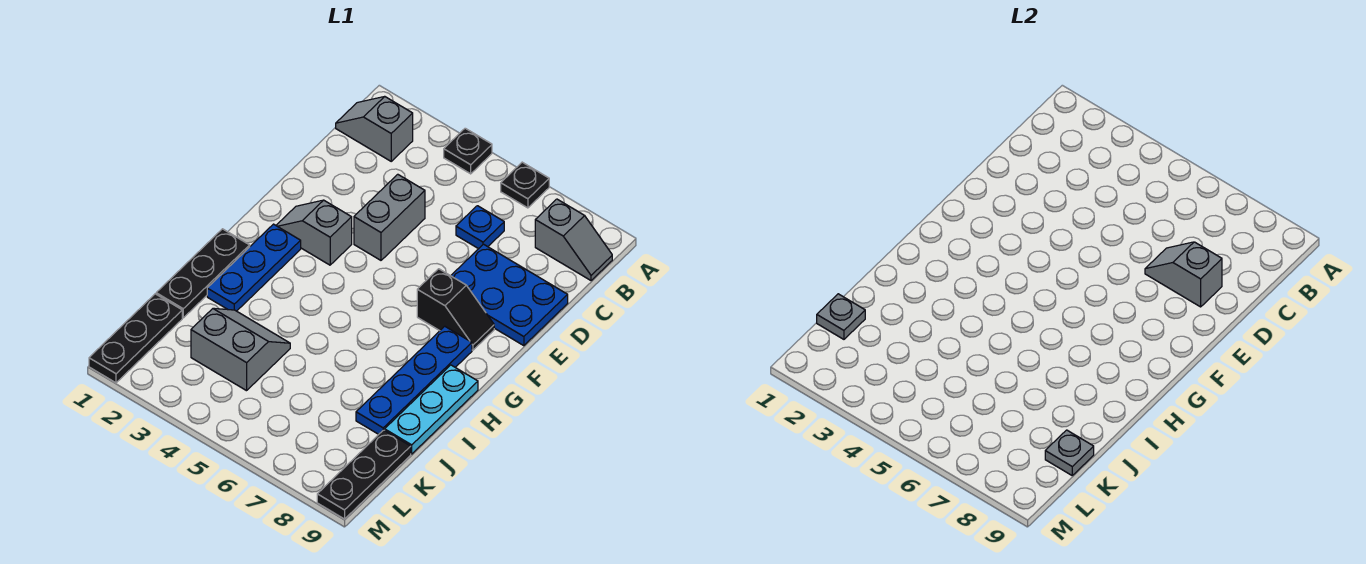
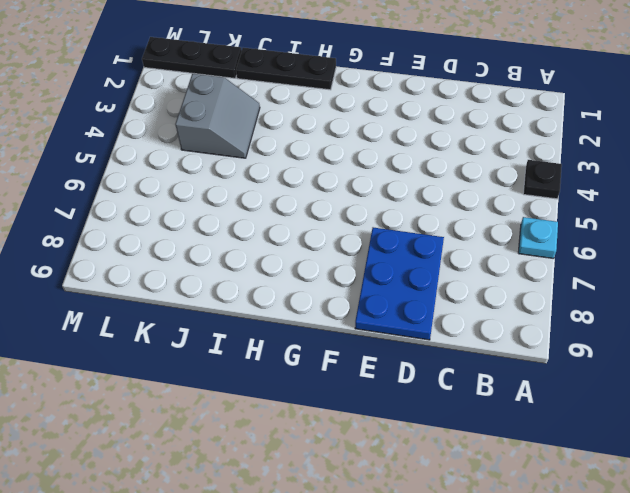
cyan plate A6 level 1 -> black plate A6 level 1
none -> grey slope B1:B2 level 1 top 2
none -> grey slope B8:B9 level 1 top 8
none -> blue plate C6 level 1

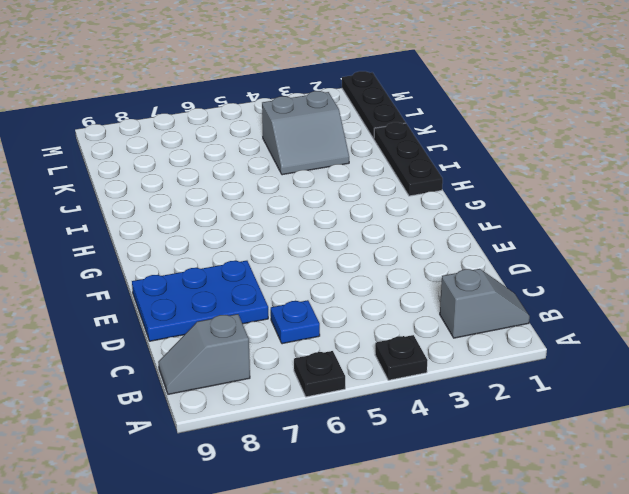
none -> grey brick D4:E4 level 1
none -> grey slope F2:F3 level 1 top 3
none -> black slope F7:F8 level 1 top 7

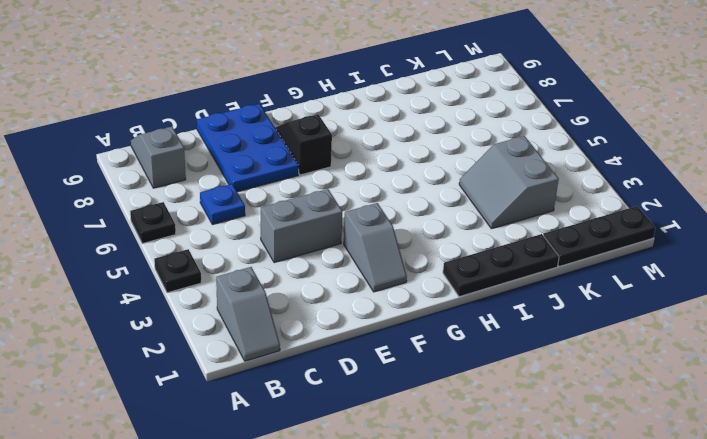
none -> blue plate G2:I2 level 1
none -> blue plate G8:J8 level 1
none -> cyan plate H9:J9 level 1

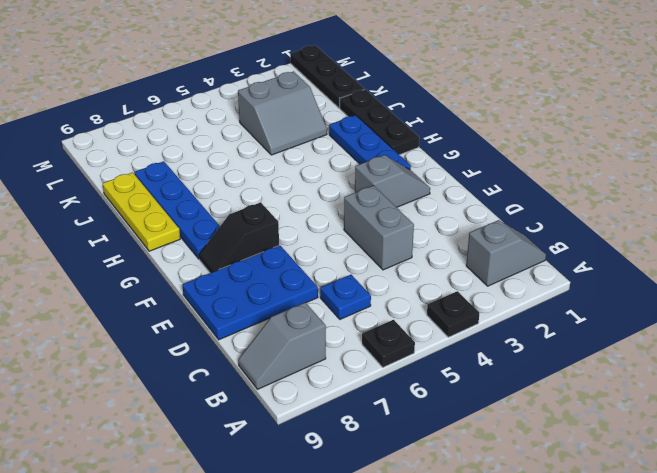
yellow plate H9:J9 level 1 -> cyan plate H9:J9 level 1
none -> black plate K9:M9 level 1
none -> grey slope D7:D8 level 2 top 8
none -> grey plate K1 level 2

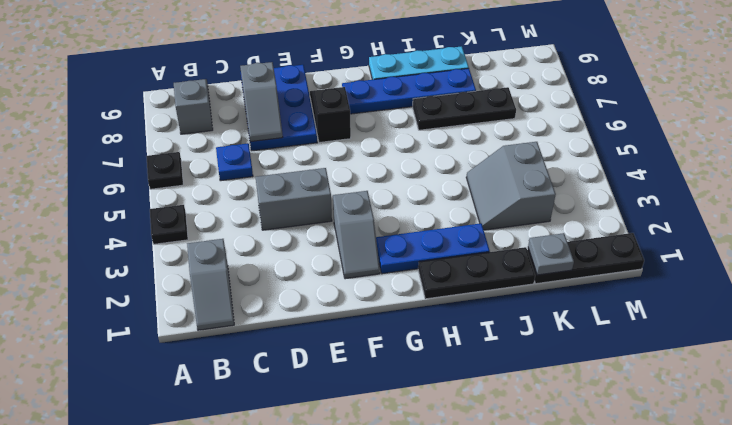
black plate I7:K7 level 1 -> black plate K9:M9 level 1
none -> grey plate K9 level 2

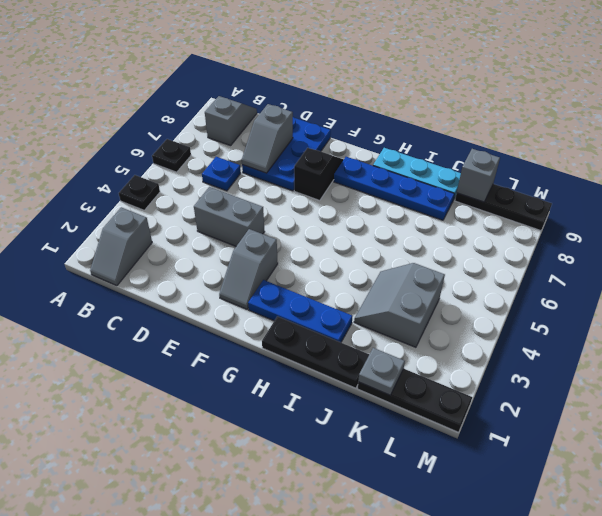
grey brick K9 level 2 -> grey plate K9 level 2

